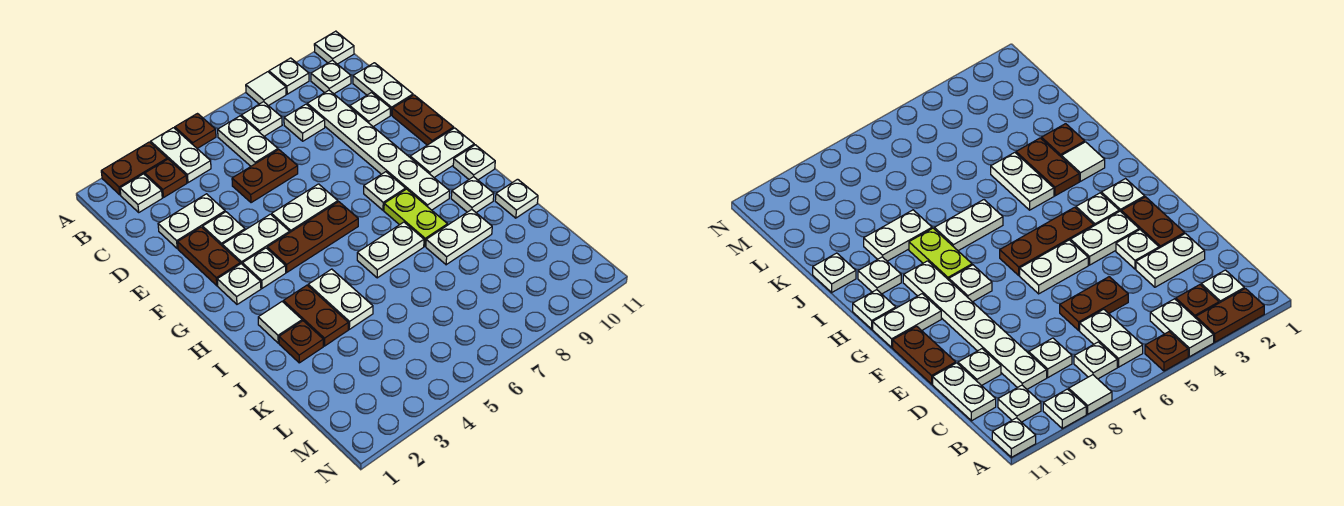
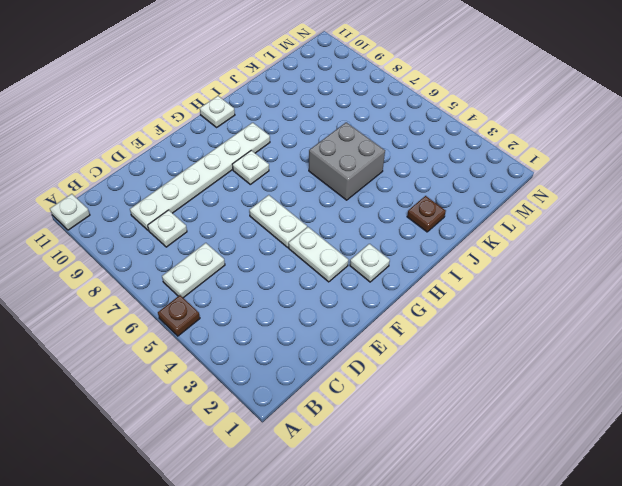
grey brick I5:J6 level 1 -> white plate I6:I7 level 1
none -> brown plate A2:A3 level 1
none -> white plate A4:B4 level 1
none -> white tile A8 level 1
none -> white plate A9 level 1

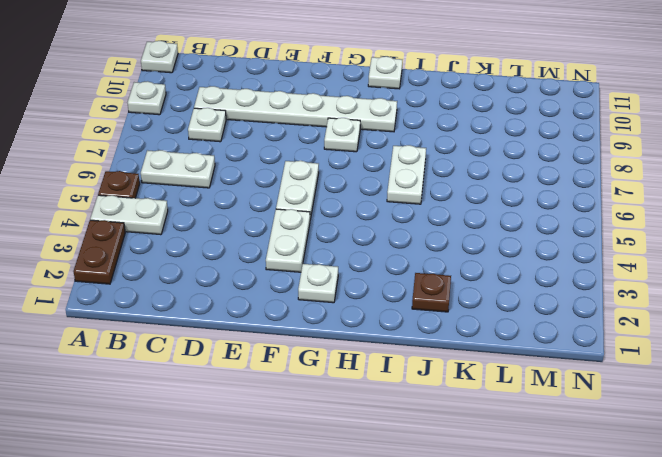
none -> white tile A8 level 1
none -> white plate B2 level 1
none -> brown plate B3 level 1
none -> white plate B7 level 1

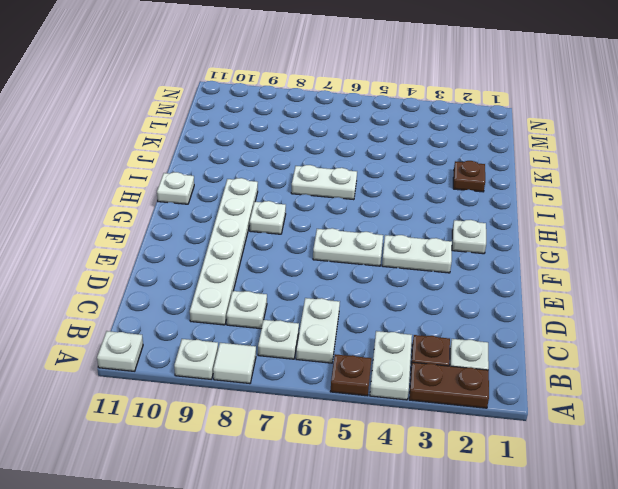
none -> white plate B10 level 1
none -> white plate C11:D11 level 1
none -> white plate D2:D3 level 1
none -> brown plate D5:D6 level 1

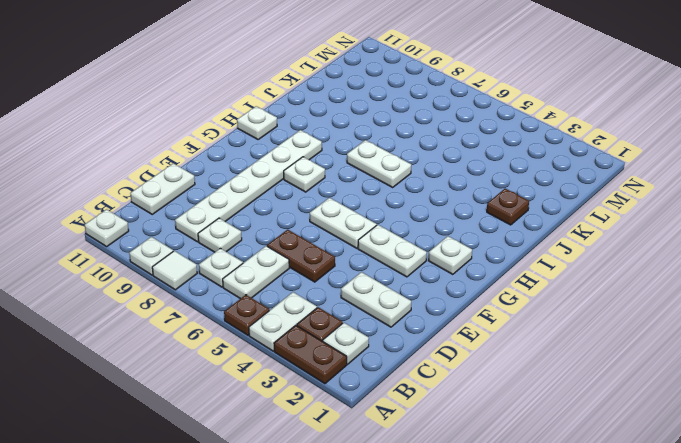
none -> white plate B10 level 1
none -> white plate D10 level 1
none -> brown plate E2:F2 level 1
none -> white plate E3 level 1

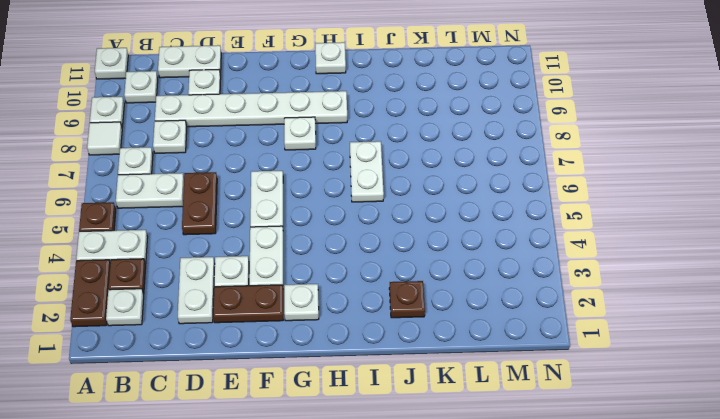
none -> brown plate E11:F11 level 1
none -> white plate G3 level 1
none -> brown plate G4:G6 level 1
none -> white plate G10:G11 level 1

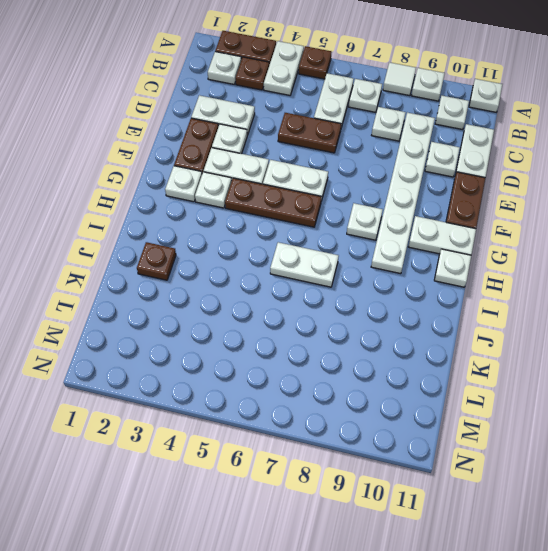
none -> lime plate H8:I8 level 1
none -> white tile I2 level 1
none -> brown plate I3:J3 level 1
none -> white plate I4:J4 level 1

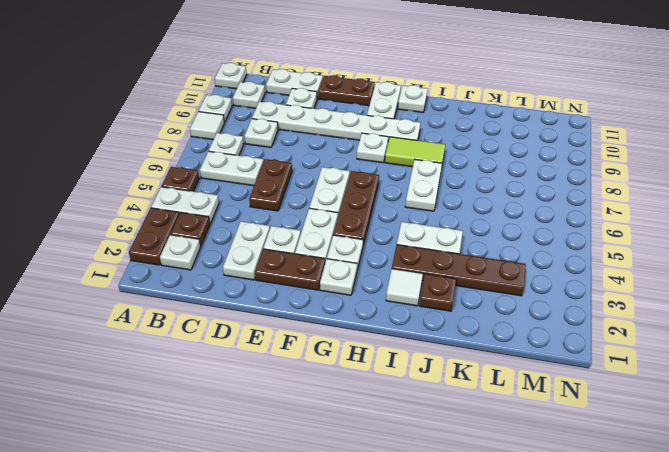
lime tile H8:I8 level 1 -> lime plate H8:I8 level 1
brown plate I3:L3 level 1 -> brown plate I3:J3 level 1
none -> white plate I10 level 1
none -> white plate J8:J9 level 1
none -> white plate J11 level 1

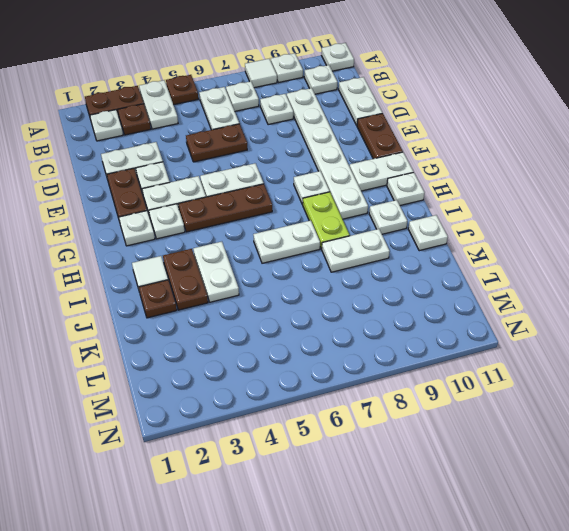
none -> white plate D10 level 1

